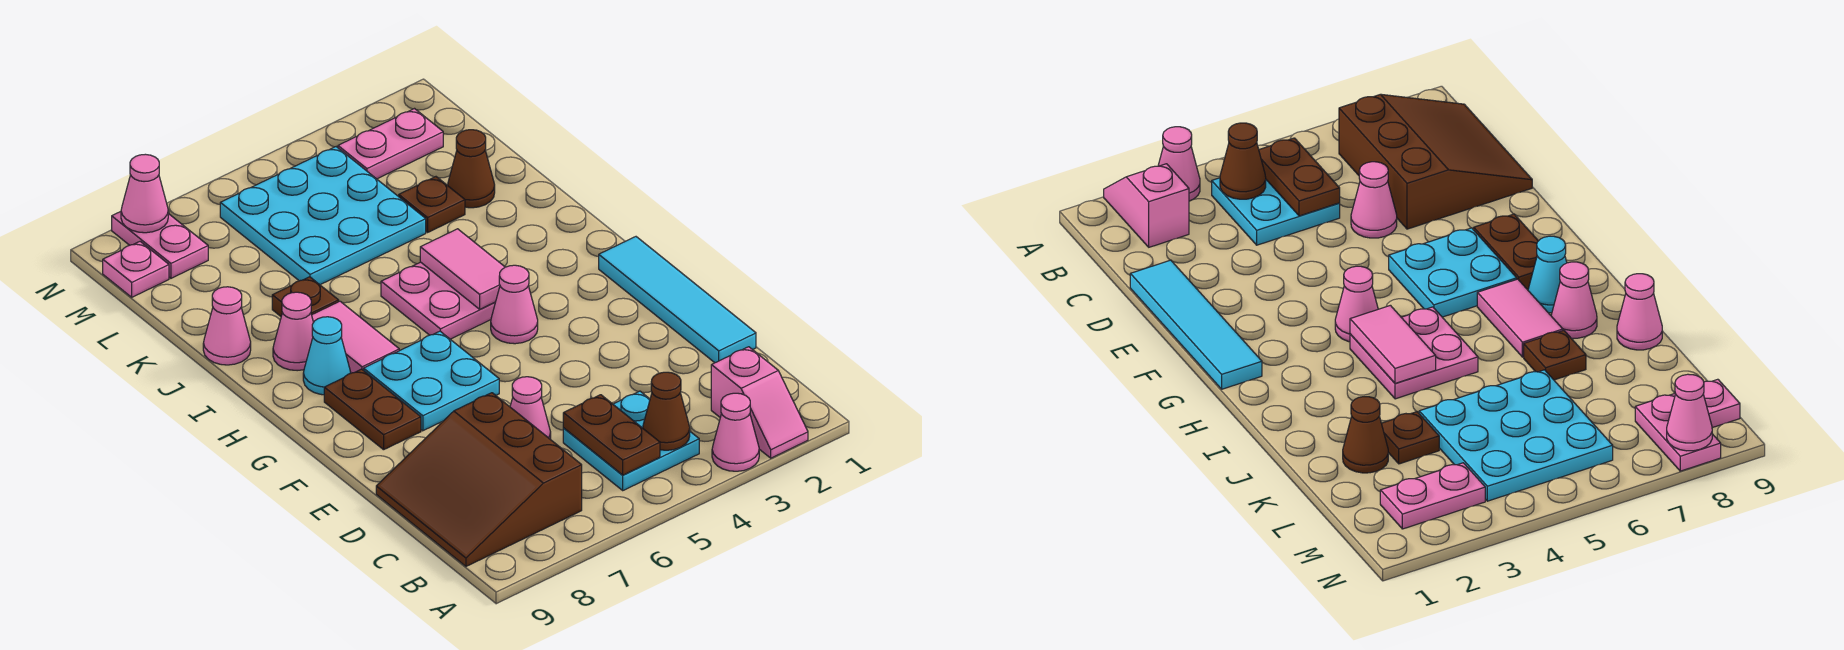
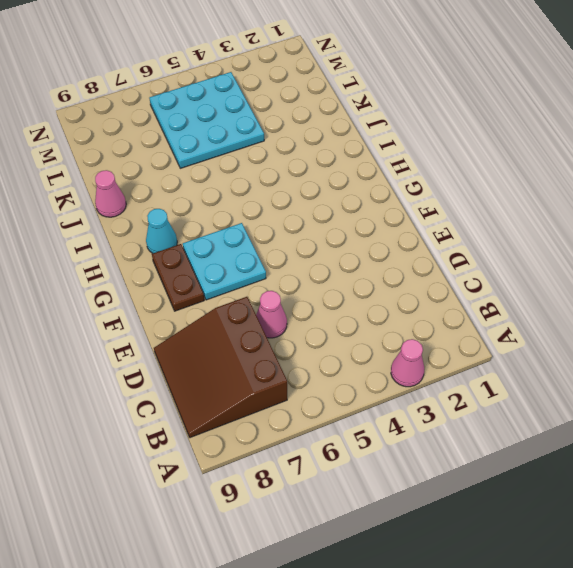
none -> pink slope A2:B2 level 1 top B
none -> cyan plate B4:C5 level 1
none -> cyan tile D1:G1 level 1

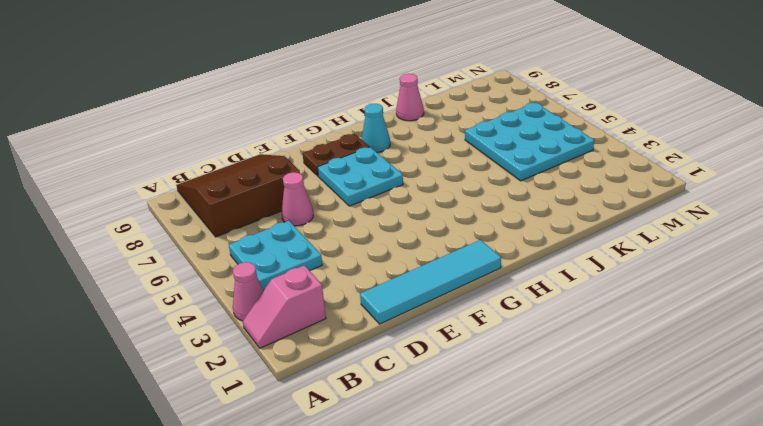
none -> pink cone G4 level 1
none -> pink plate H4:I5 level 1
none -> pink tile H7:I7 level 1

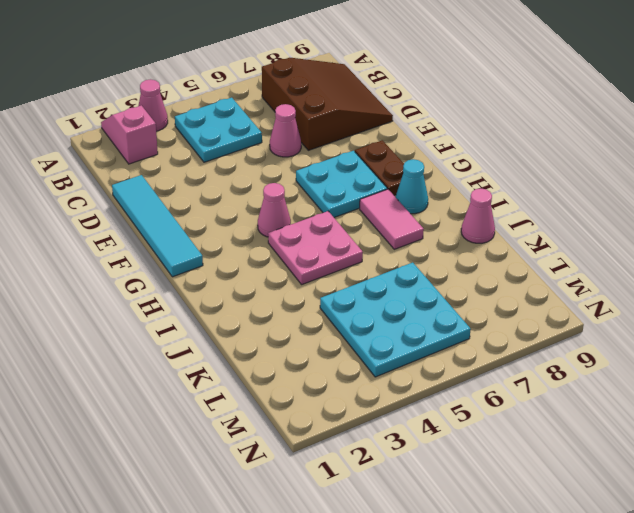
none -> pink cone I8 level 1
none -> brown plate J7 level 1
none -> brown cone K2 level 1

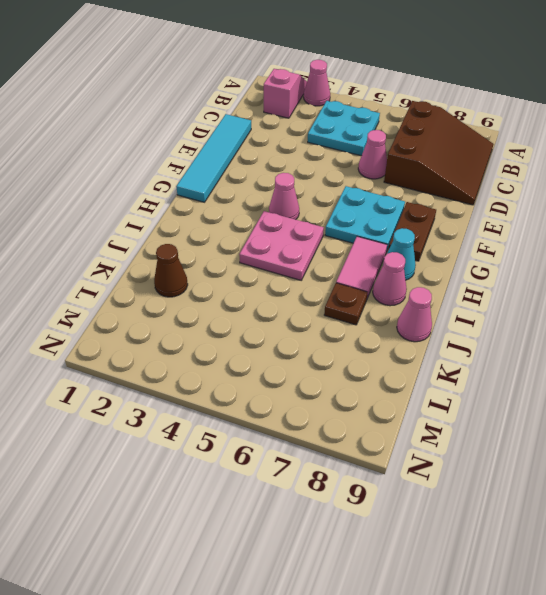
none -> brown plate K3 level 1
none -> cyan plate K4:M6 level 1
none -> pink plate M2:M3 level 1

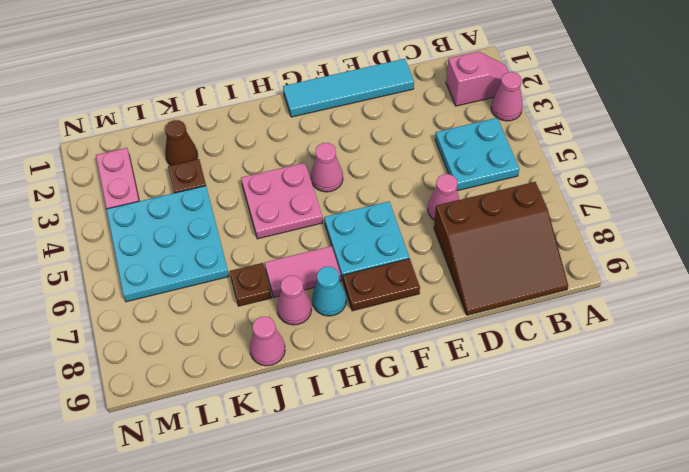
none -> pink plate M8:N8 level 1
none -> pink plate M9 level 1
none -> brown cone B4 level 2

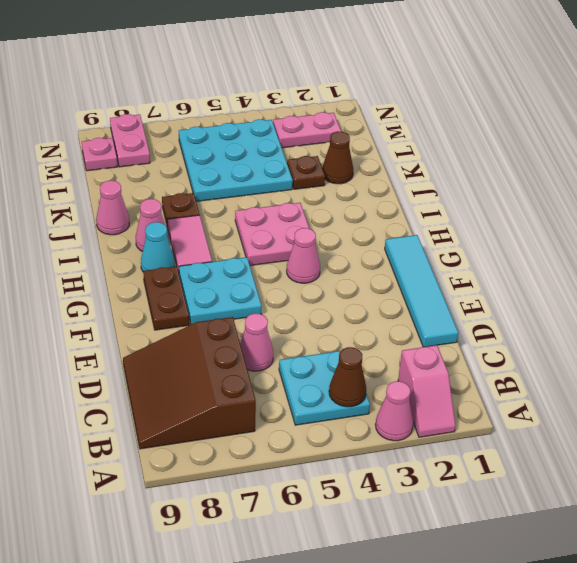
none -> brown plate B5:C5 level 2
none -> pink tile H4:I4 level 2
none -> pink cone N8 level 2

